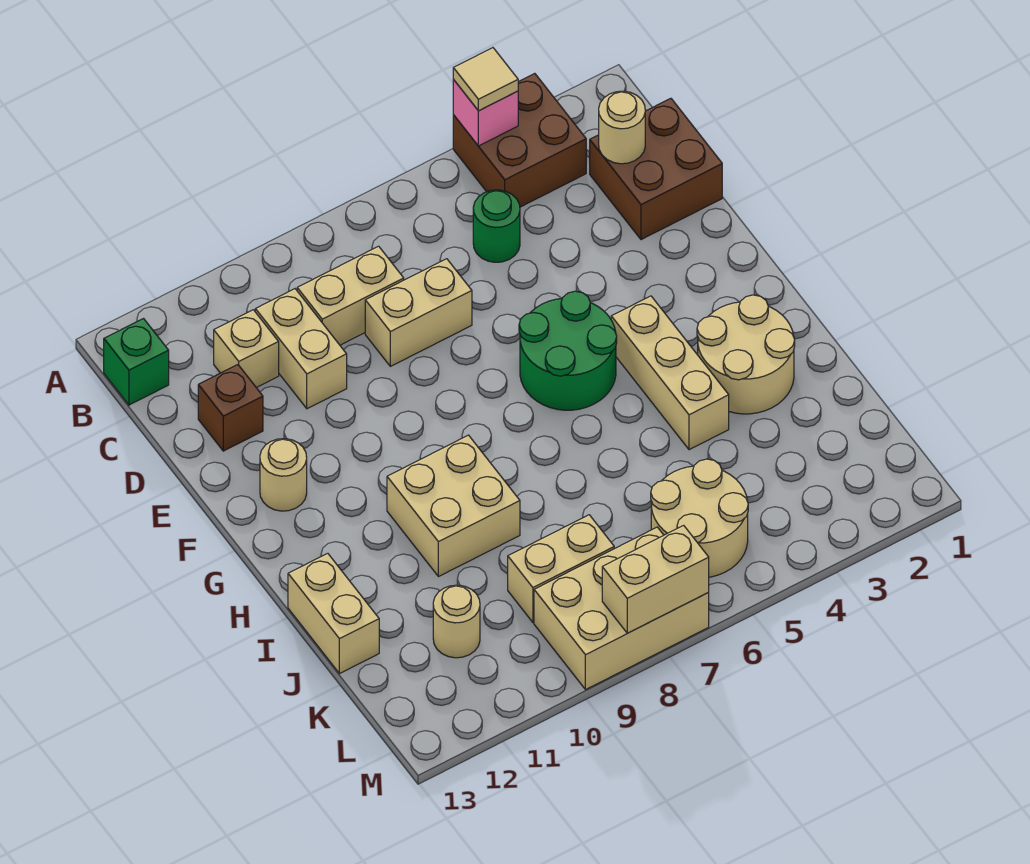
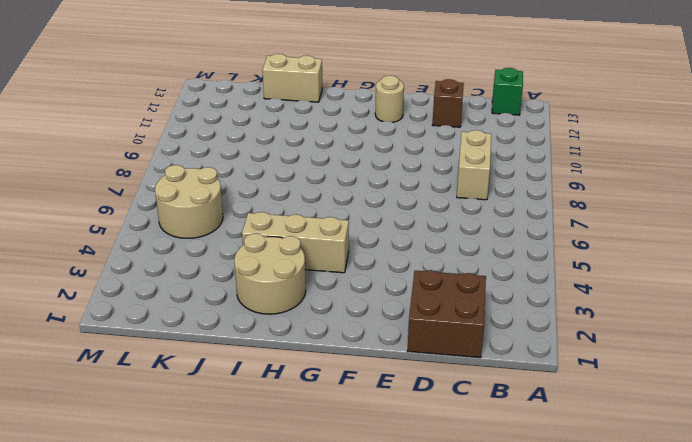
none -> brown brick A3:B4 level 1
none -> green round brick C5 level 1
none -> tan brick C10:D10 level 1

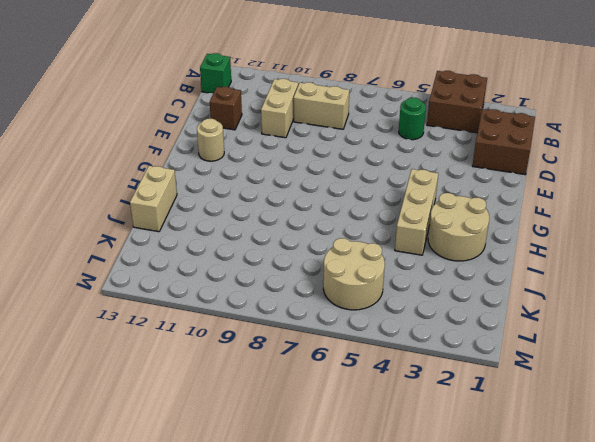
none -> tan brick C11 level 1
none -> tan brick D7:D8 level 1
none -> green round brick F5:G6 level 1

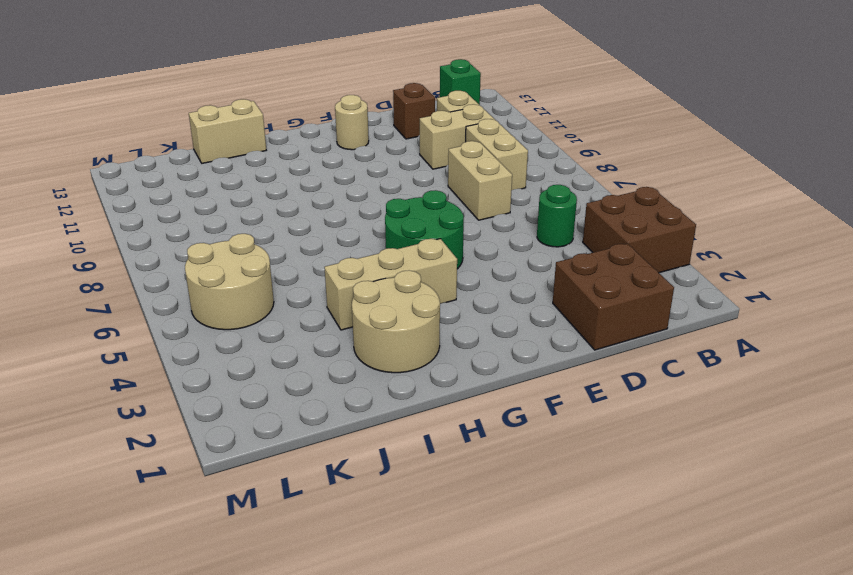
none -> tan brick H9:I10 level 1
none -> tan brick K8:K9 level 1
none -> tan round brick K11 level 1

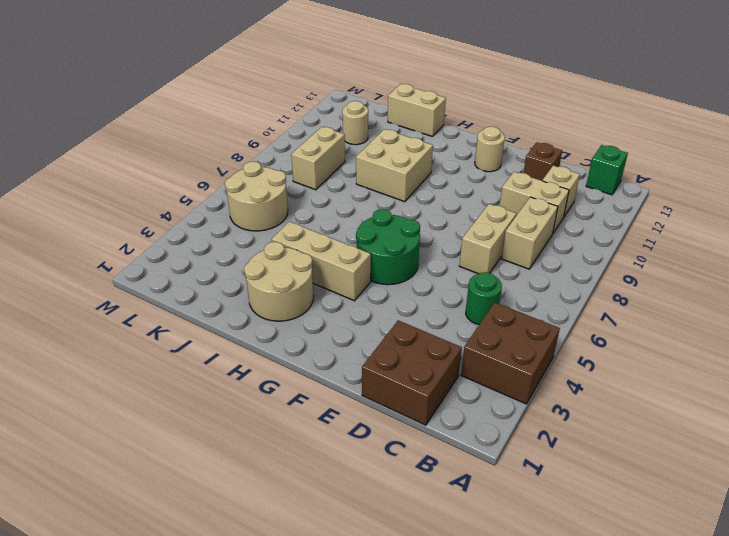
none -> tan brick L7:M9 level 1
none -> pink brick A4 level 2
none -> tan round brick C2 level 2

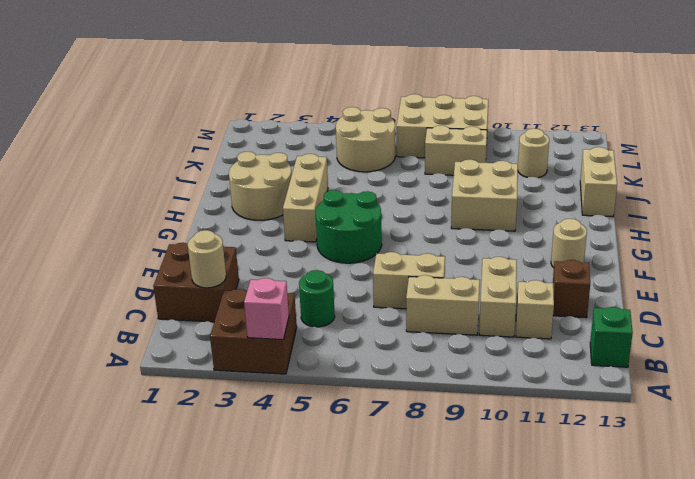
none -> tan brick M7:M8 level 2
none -> tan tile A4 level 3

